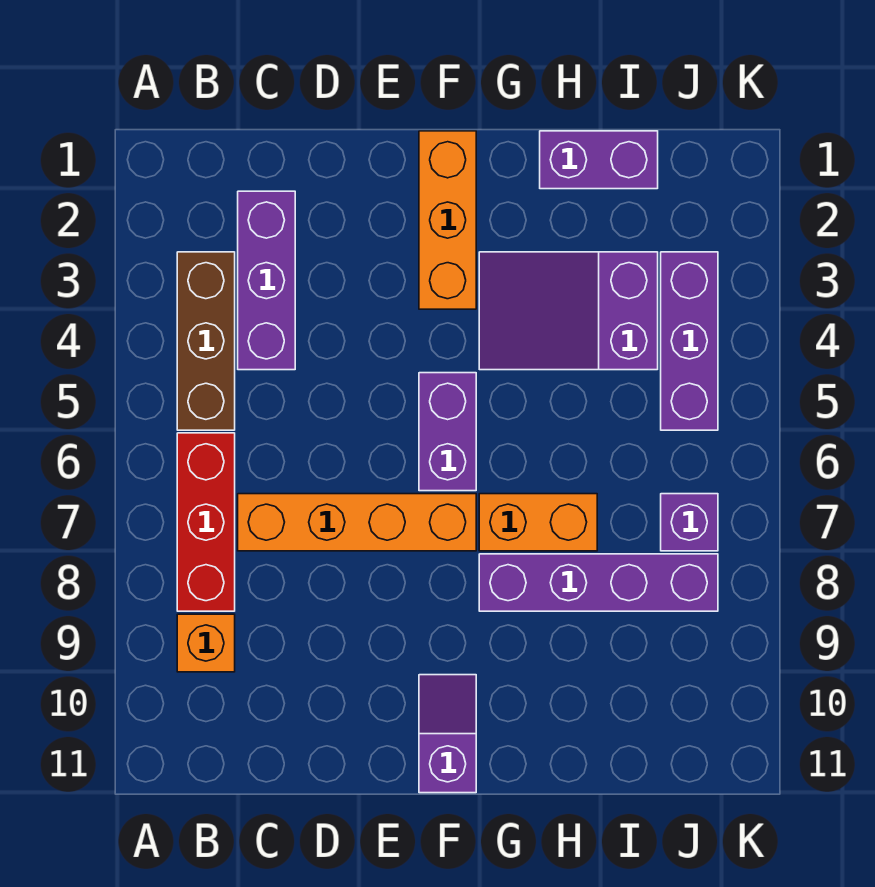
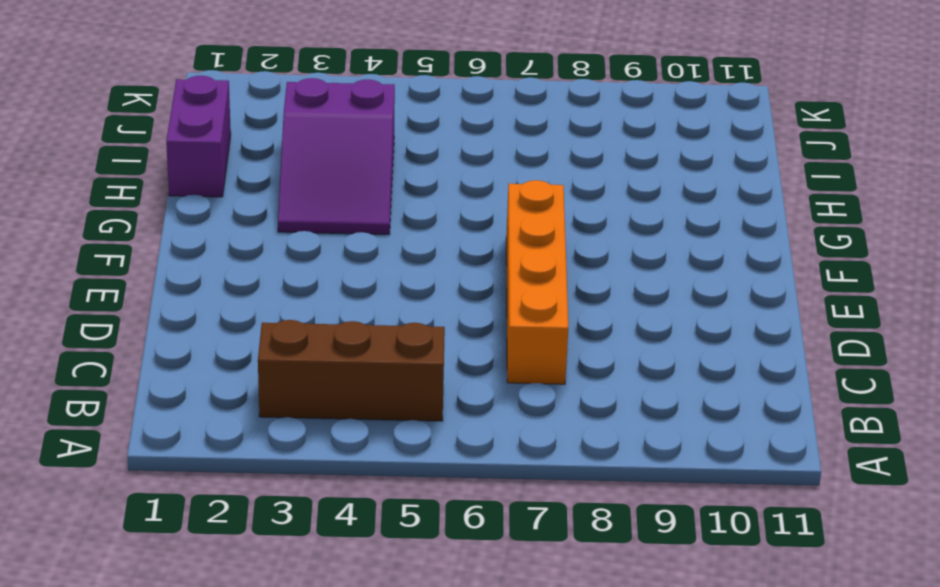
none -> red brick B6:B8 level 1
none -> orange brick B9 level 1
none -> purple brick C2:C4 level 1

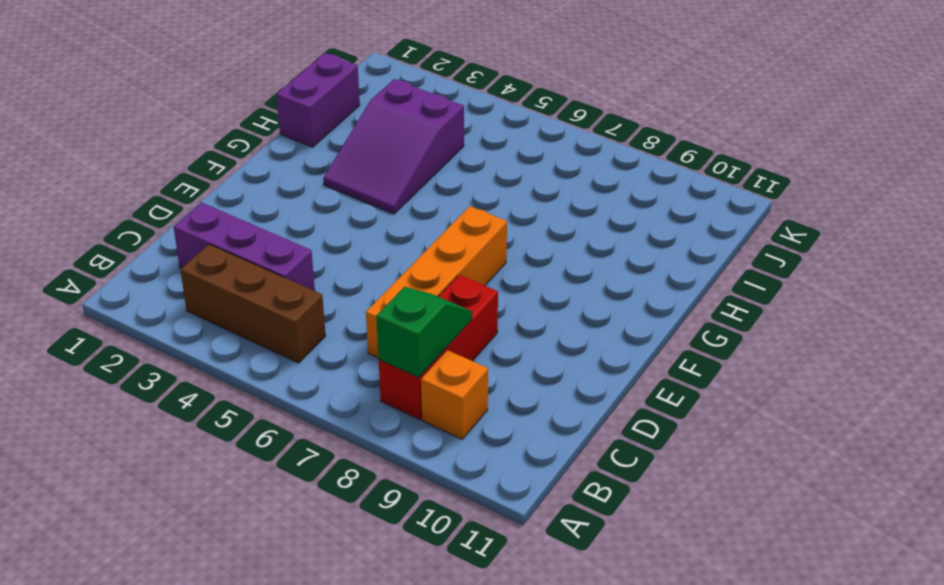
red brick B8:D8 level 1 -> red brick B6:B8 level 1
green slope B8:C8 level 2 top B -> none
none -> orange brick F1:F3 level 1
none -> purple brick F5:F6 level 1
none -> purple slope F10:F11 level 1 top 11

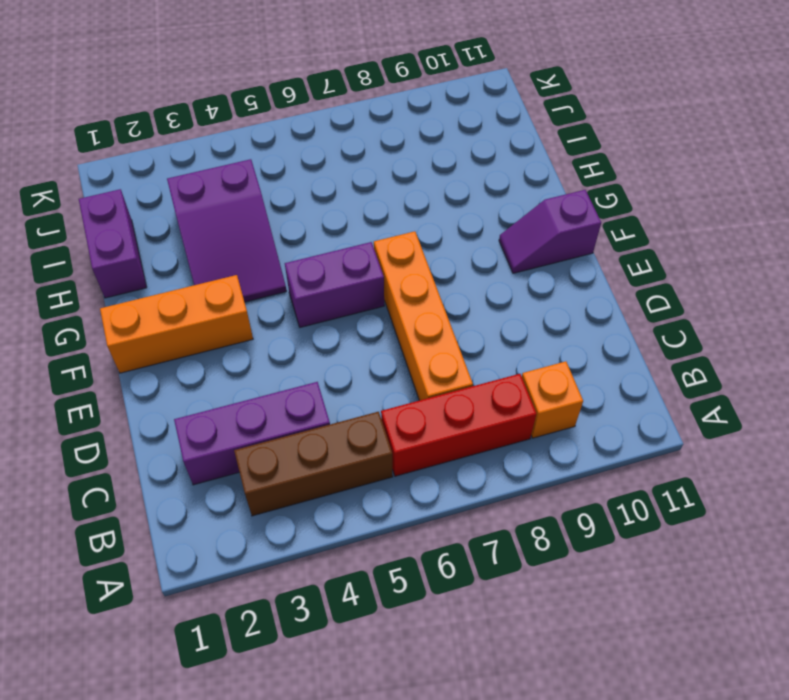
none -> orange brick G7:H7 level 1
none -> purple brick G8:J8 level 1
none -> purple brick J3:J5 level 1

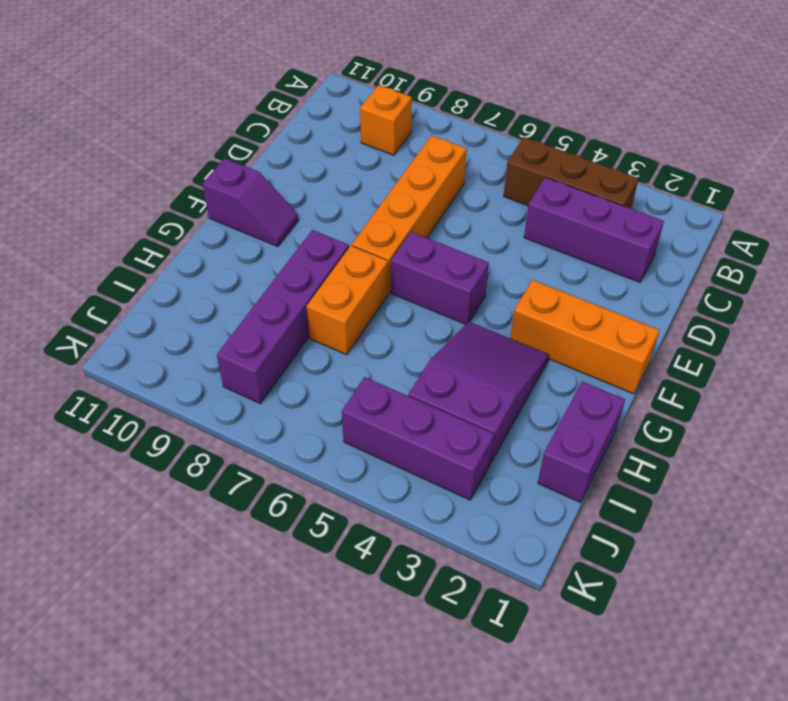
none -> red brick B6:B8 level 1
none -> purple brick J7 level 1

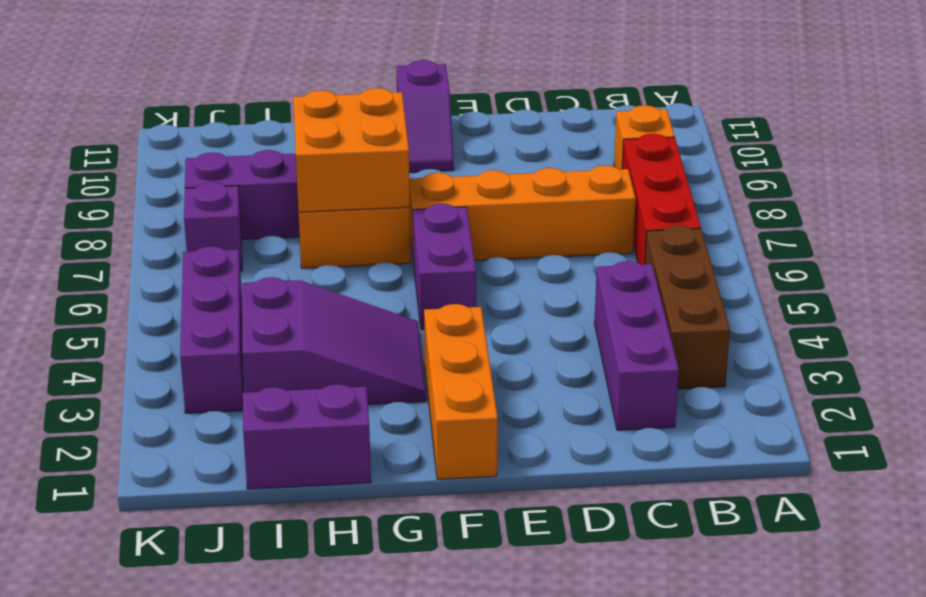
orange brick G7:H8 level 2 -> none

